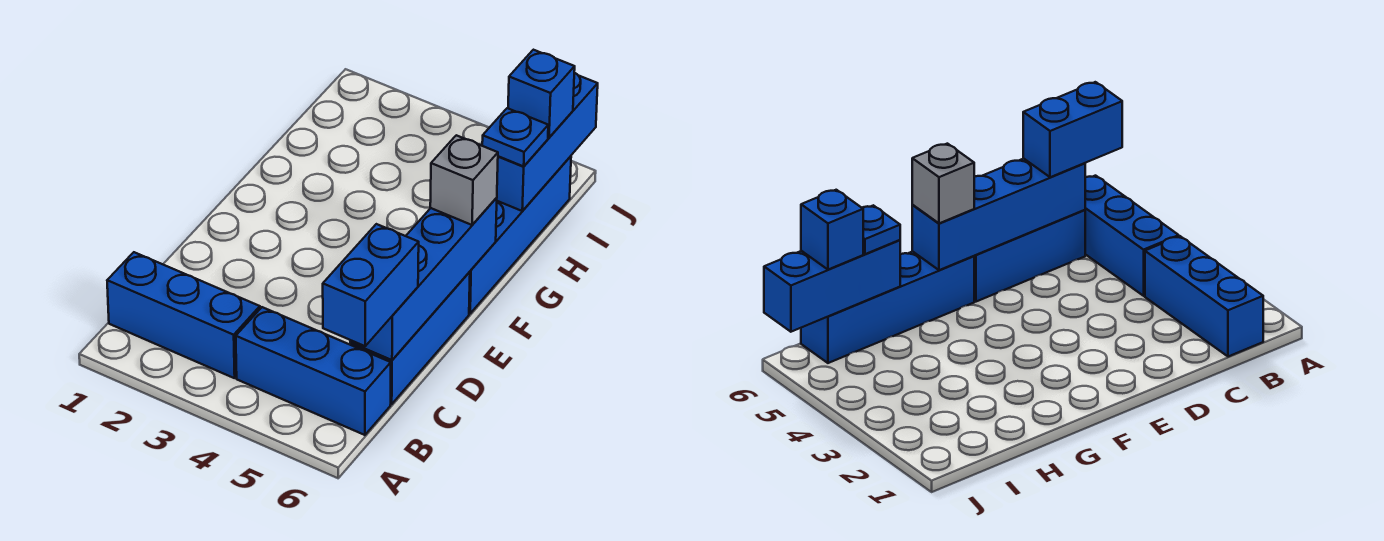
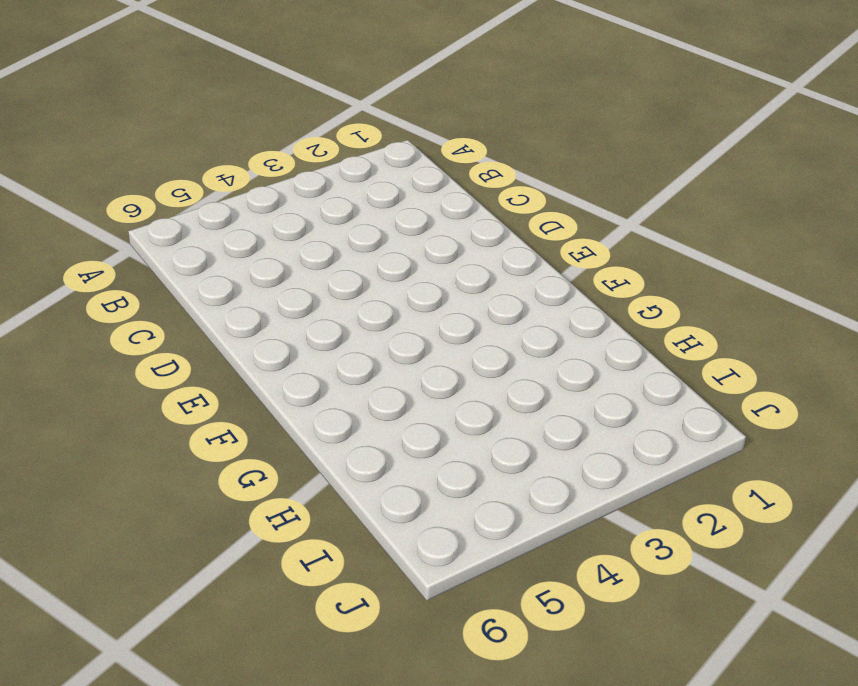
none -> blue brick B1:B3 level 1
none -> blue brick B4:B6 level 1

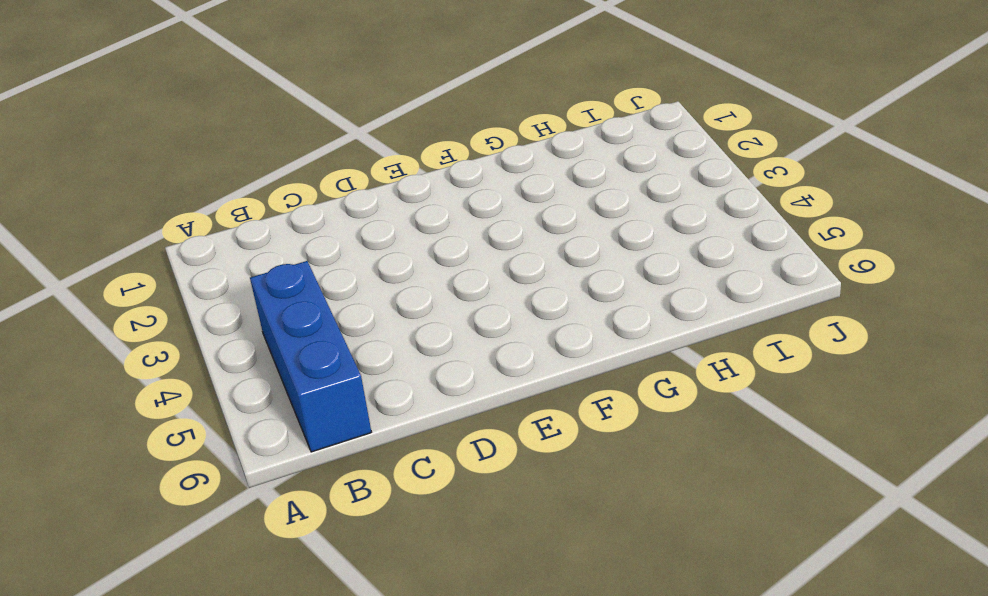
none -> blue brick B1:B3 level 1
none -> blue brick C6:E6 level 1

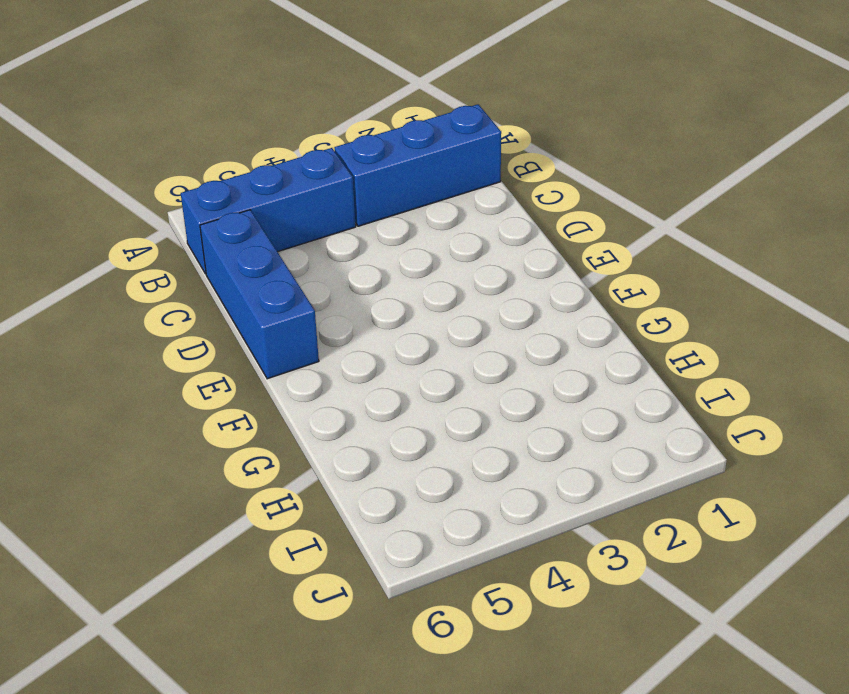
none -> blue brick F6:I6 level 1
none -> blue brick C6:F6 level 2

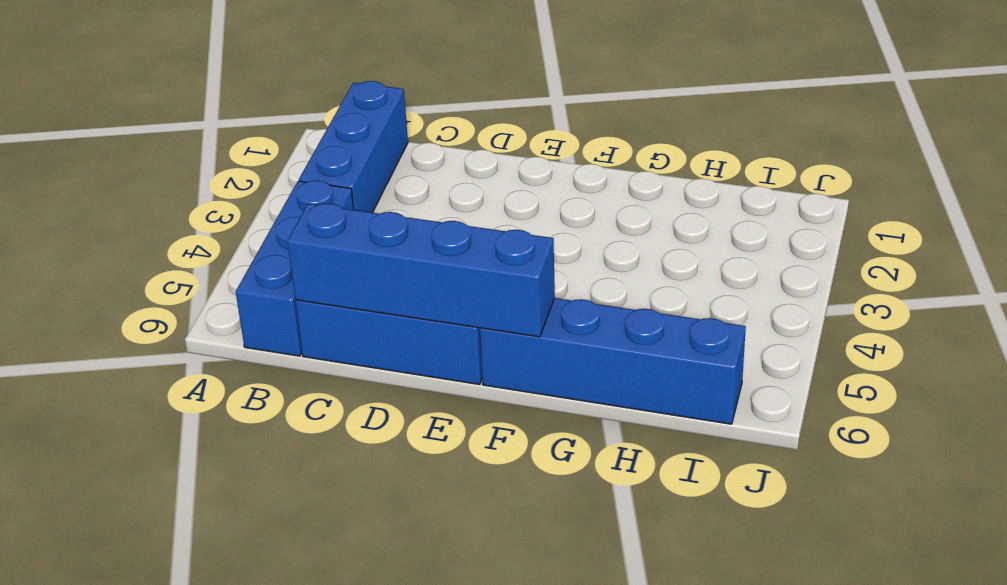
none -> blue brick H6:J6 level 2
none -> blue brick B6:C6 level 3

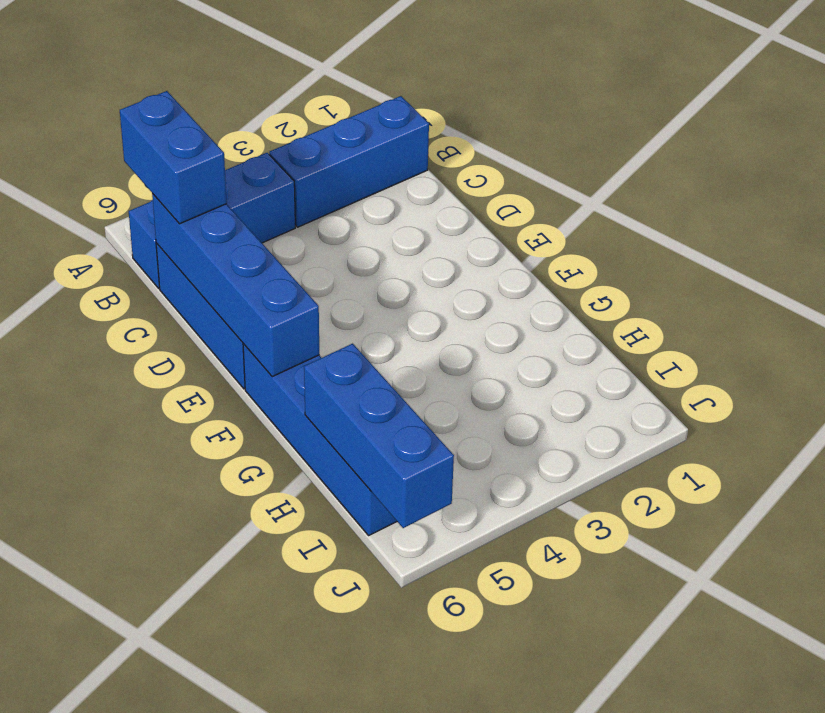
none -> grey brick F6 level 3
none -> blue plate H6 level 3

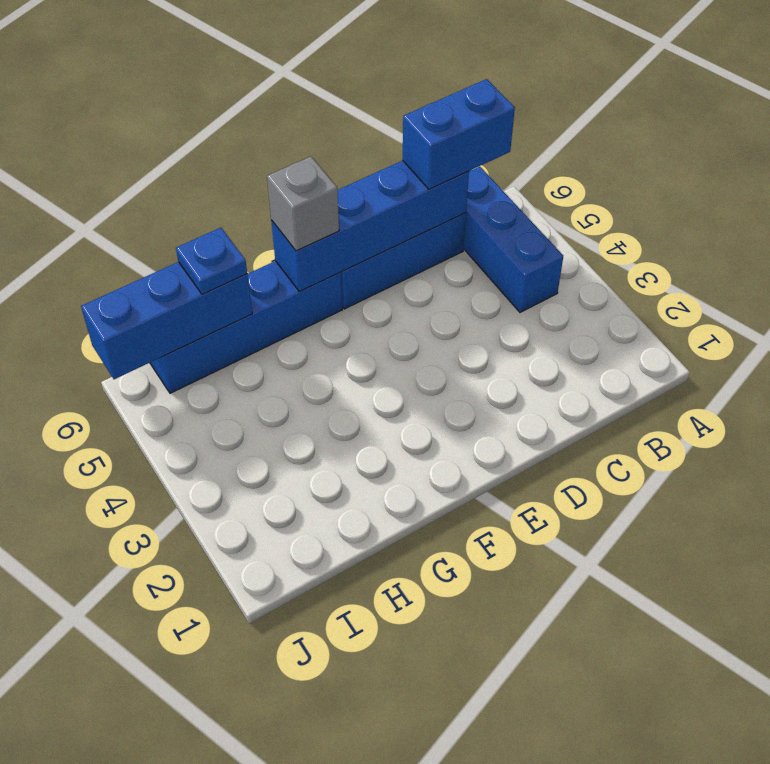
none -> blue brick B1:B3 level 1
none -> blue brick I6 level 3

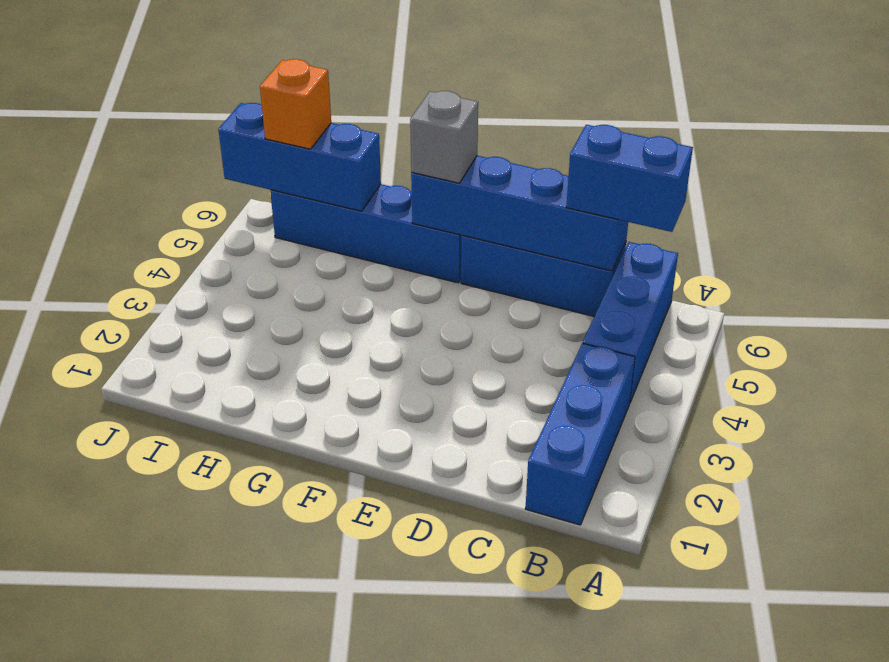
orange brick I6 level 3 -> blue brick I6 level 3
none -> blue plate H6 level 3

